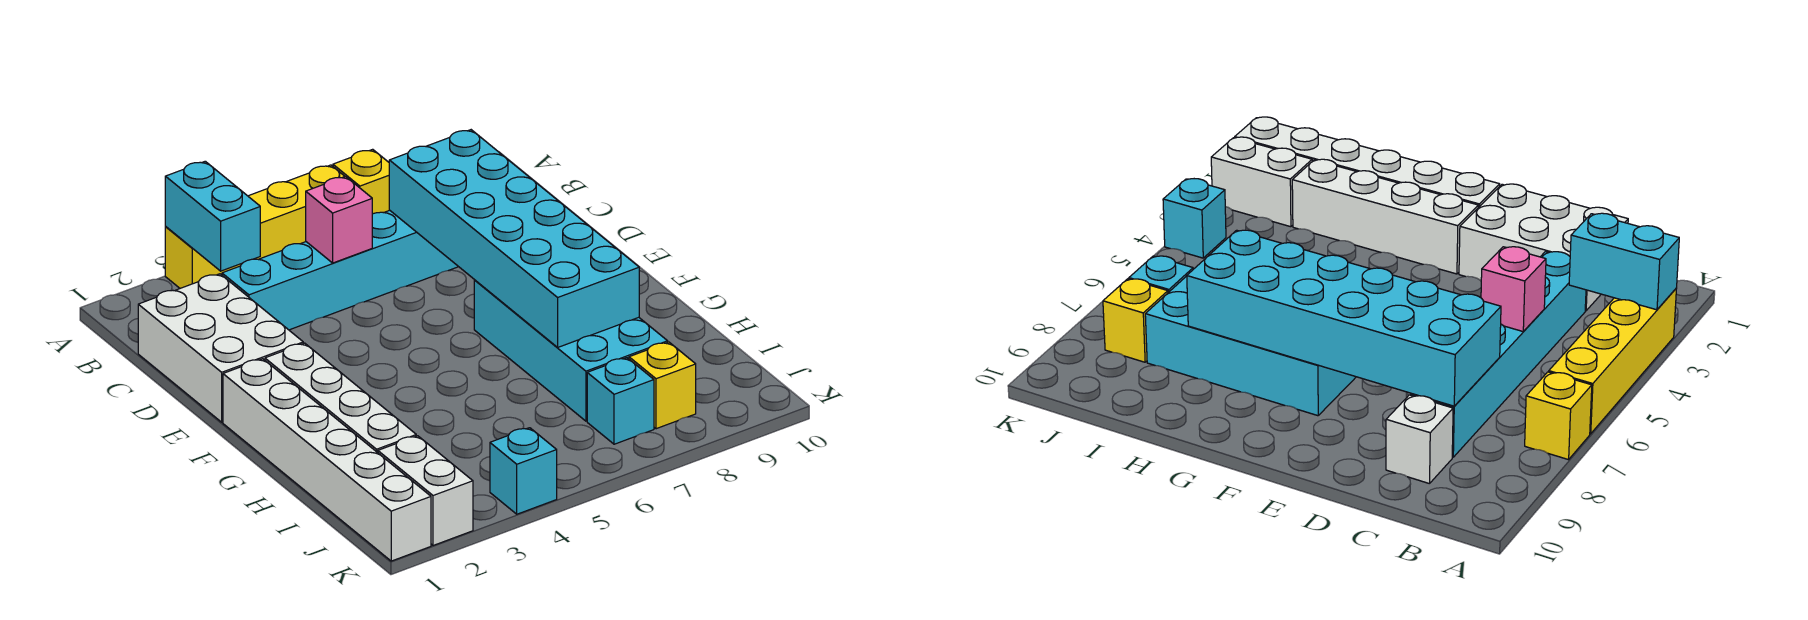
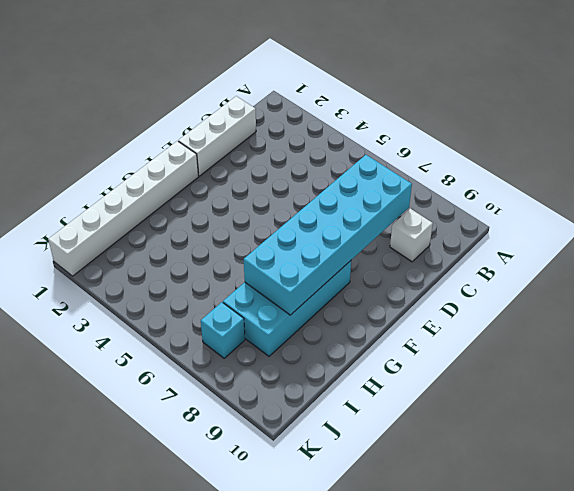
white brick C1:E1 level 1 -> white brick C1:E2 level 1
none -> yellow brick A3:A6 level 1
none -> yellow brick A7 level 1
none -> cyan brick C3:C8 level 1

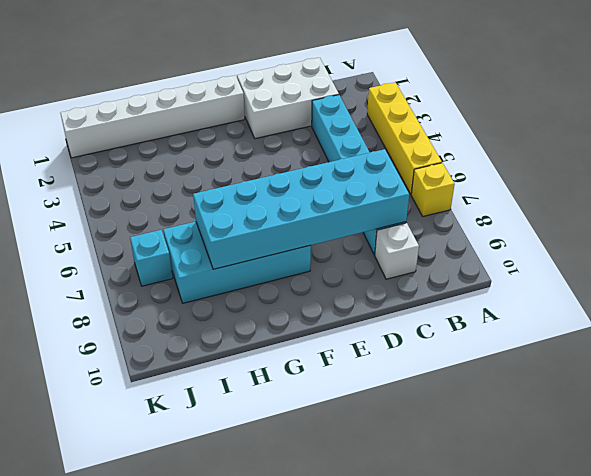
none -> white brick F2:I2 level 1
none -> white brick J2:K2 level 1
none -> yellow brick J8 level 1

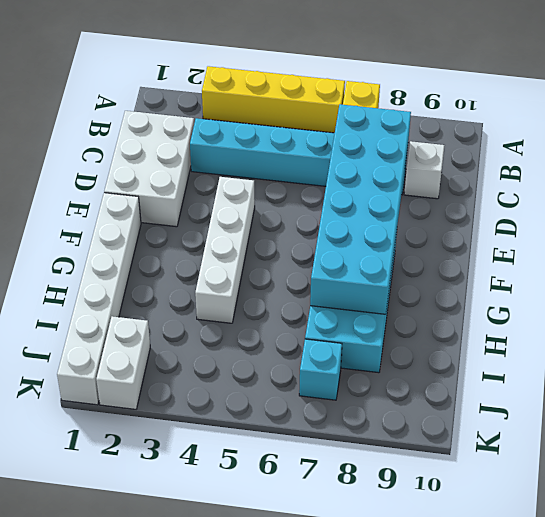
white brick E4:H4 level 1 -> white brick F2:I2 level 1
none -> yellow brick J8 level 1
none -> cyan brick K4 level 1
none -> cyan brick A3:B3 level 2

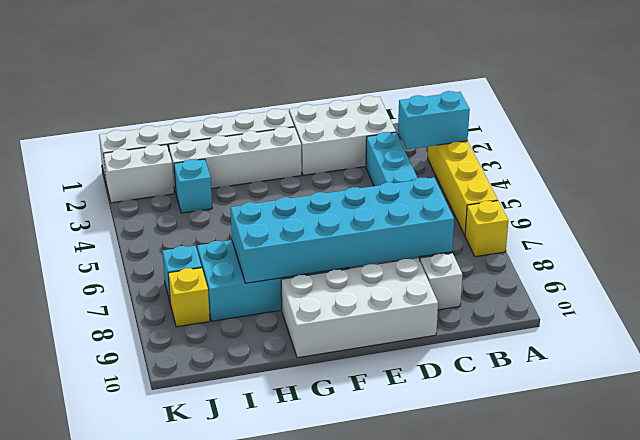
white brick D9:G10 level 1 -> none
cyan brick I3 level 1 -> cyan brick K4 level 1
none -> pink brick C5 level 2

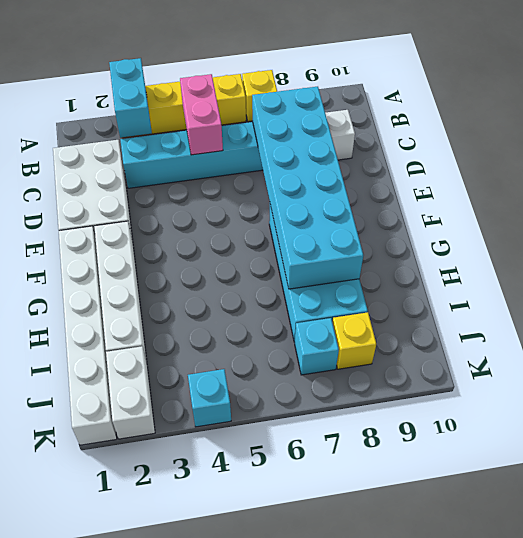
pink brick B5:C5 level 2 -> pink brick C5 level 2

